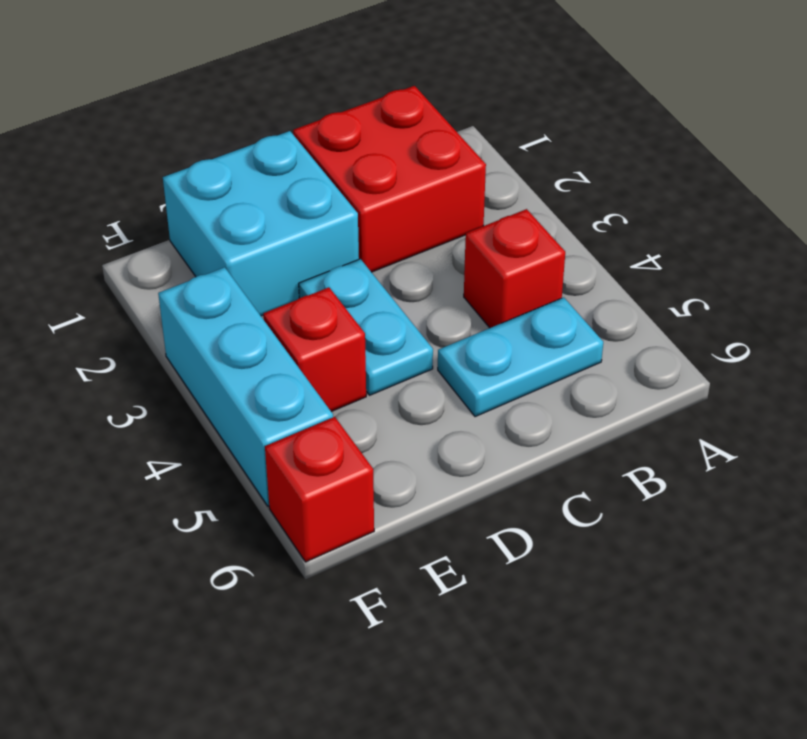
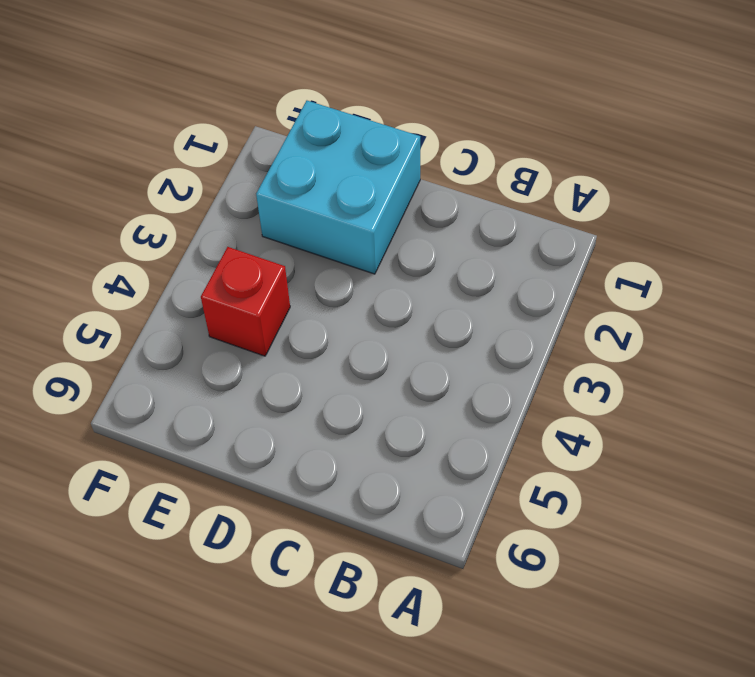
none -> red brick B1:C2 level 1
none -> red brick B4 level 1

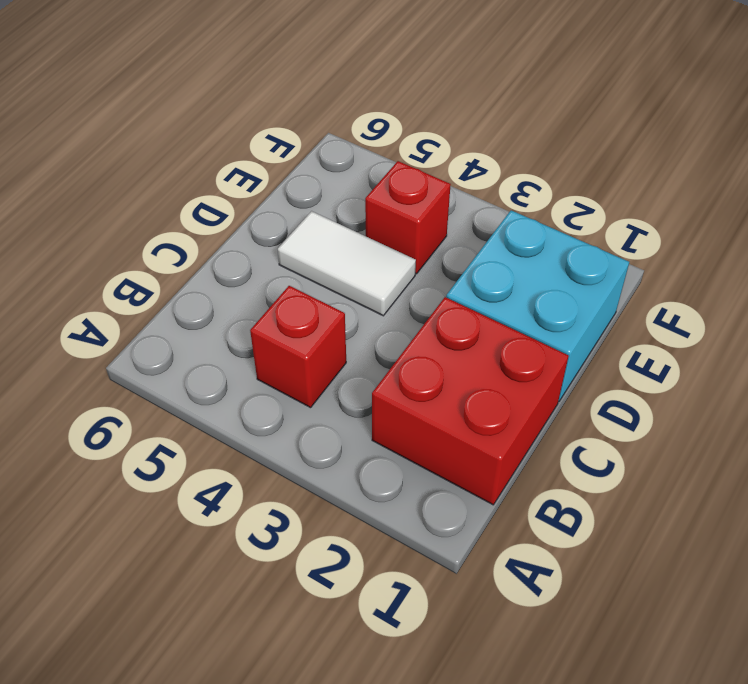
white tile D4:D5 level 1 -> cyan plate D3:D4 level 1
none -> cyan plate B5:C5 level 1
none -> cyan brick F3:F5 level 1

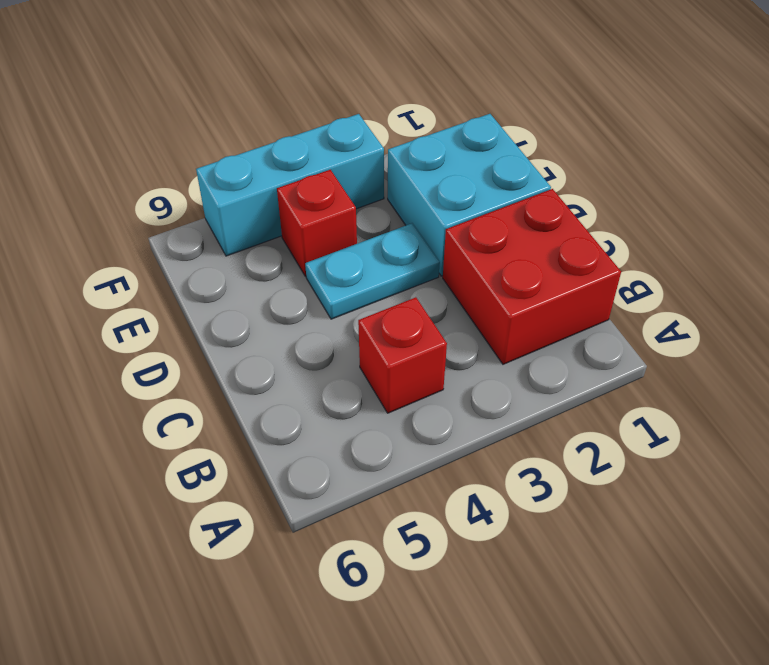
none -> cyan plate B5:C5 level 1
none -> red brick F6 level 1

